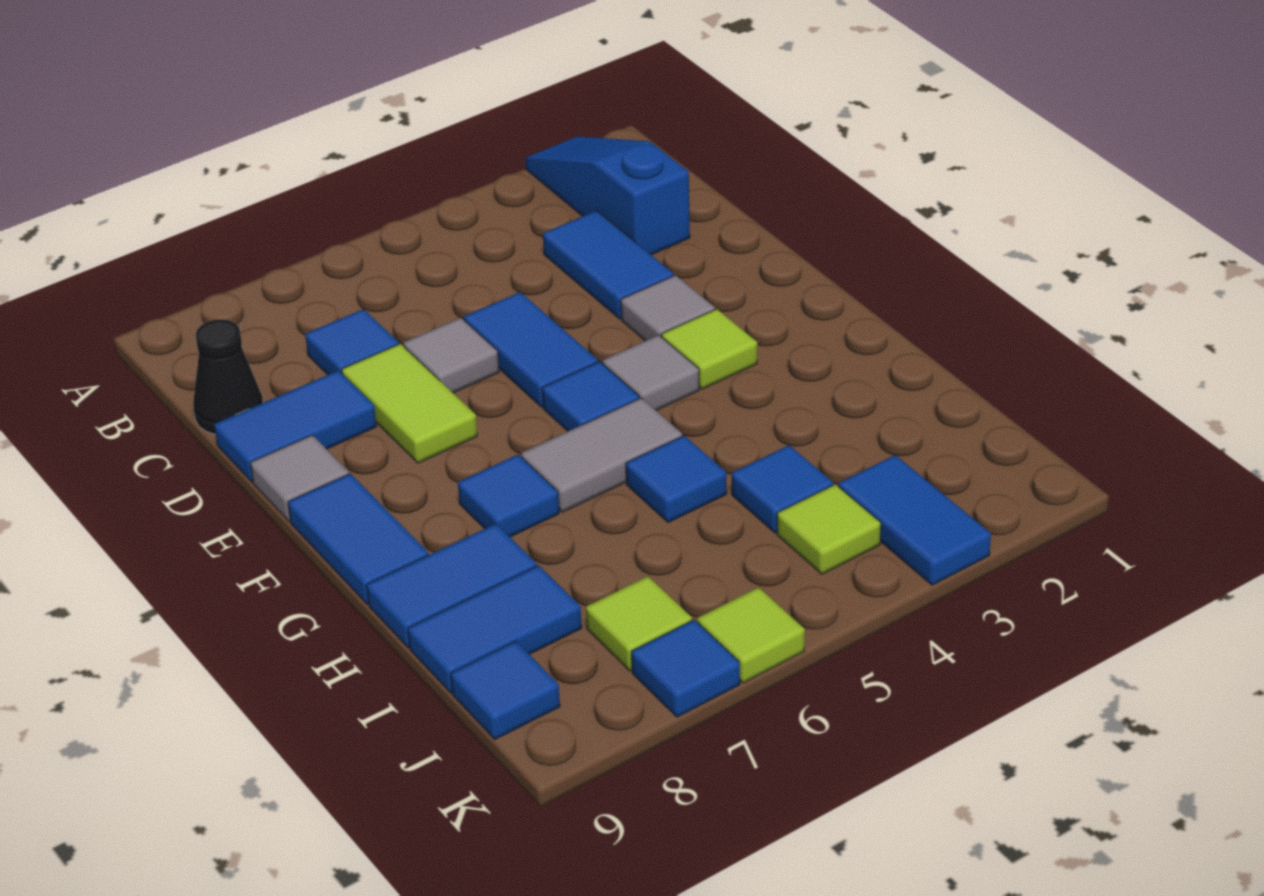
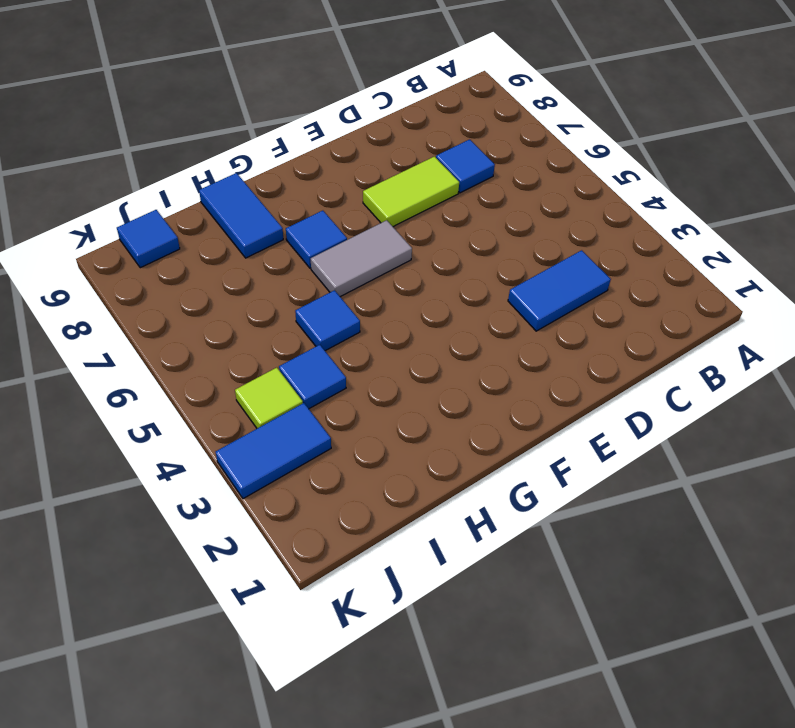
grey tile F6:G6 level 1 -> grey tile G5:G6 level 1
none -> blue slope A2:C2 level 1 top C
none -> black cone C9 level 1
none -> blue tile D5:E5 level 1

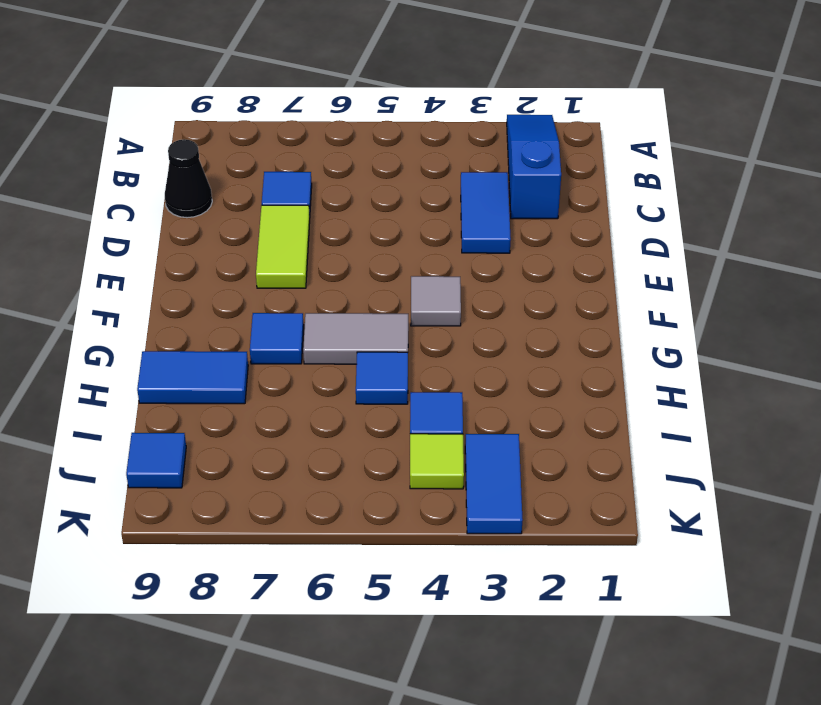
none -> blue tile D5:E5 level 1
none -> grey tile D6 level 1
none -> blue tile D8:D9 level 1

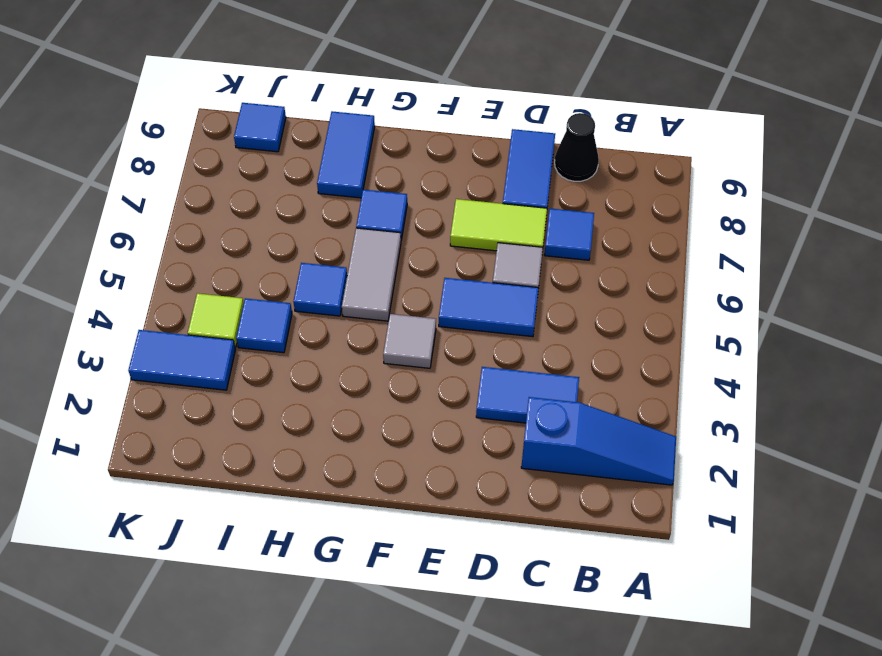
none -> grey tile E3 level 1
none -> grey tile E9 level 1
none -> lime tile F3 level 1

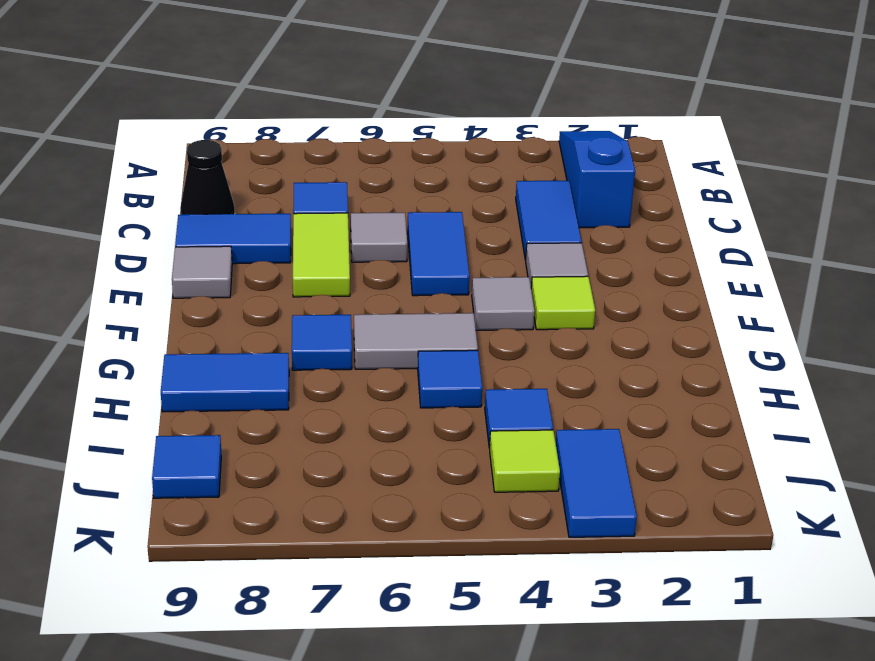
none -> blue tile F5 level 1
none -> blue tile F9:G9 level 1
none -> blue tile I8:I9 level 1

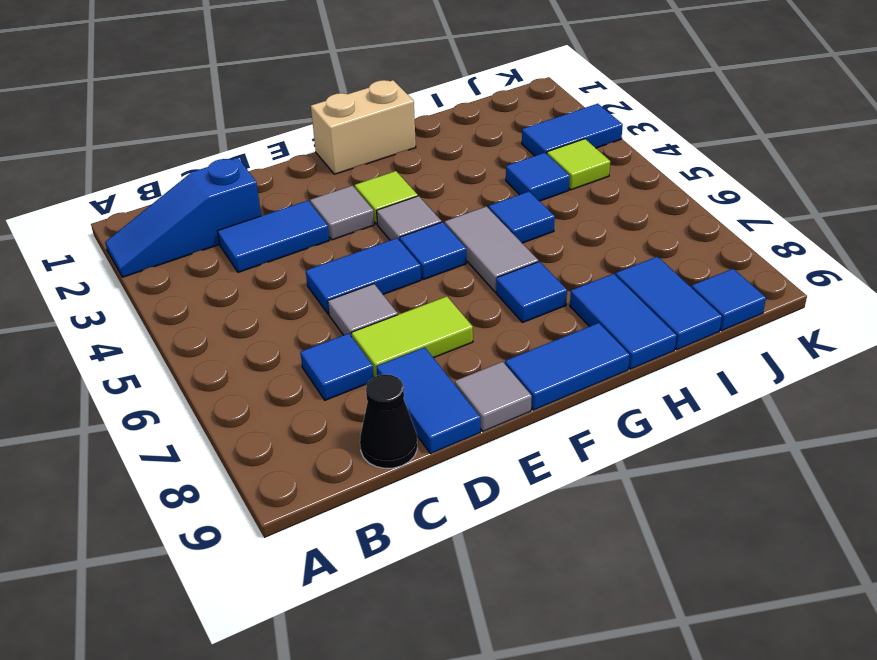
tan brick F1:G1 level 1 -> none
none -> lime tile J7 level 1
none -> lime tile K6 level 1
none -> blue tile K7 level 1

